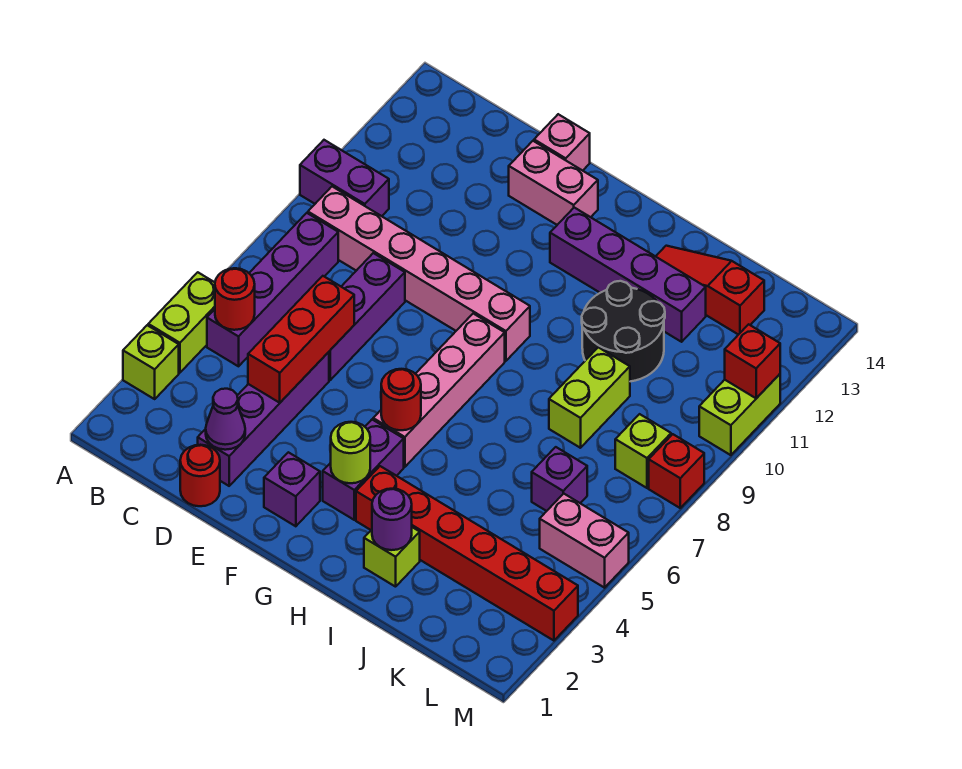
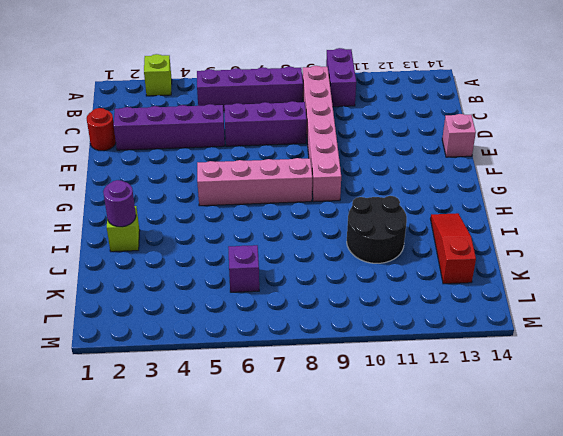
none -> lime brick A4:A5 level 1
none -> pink brick E13:F13 level 1
none -> purple brick F2 level 1
none -> purple brick G3:G4 level 1

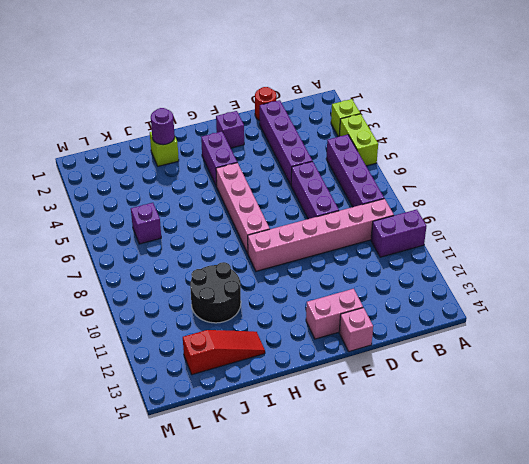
none -> purple brick G12:J12 level 1
none -> red brick H3:M3 level 1
none -> lime brick J8:J9 level 1
none -> pink brick L5:M5 level 1

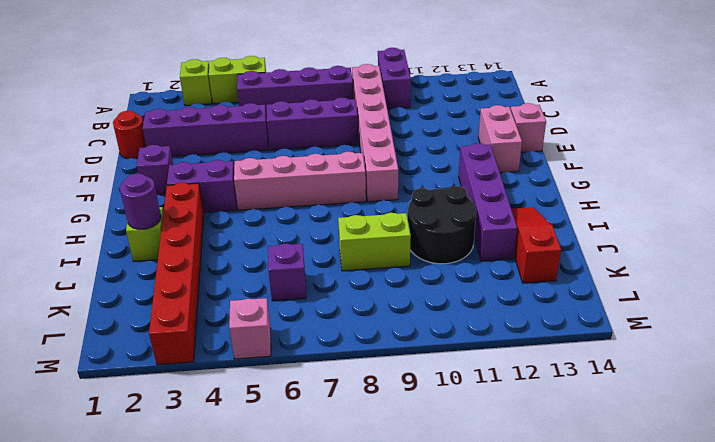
pink brick M5 level 1 -> pink brick L5:M5 level 1
none -> lime brick L8 level 1
none -> red brick M8 level 1
none -> lime brick M10:M11 level 1
none -> red round brick B5 level 2

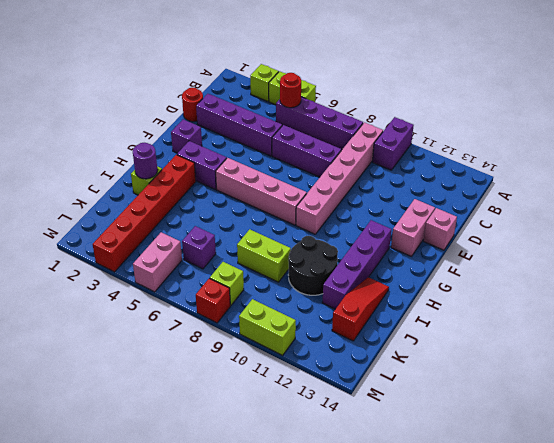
none -> purple cone D2 level 2
none -> red brick D4:D6 level 2
none -> lime round brick G3 level 2
none -> red round brick G5 level 2

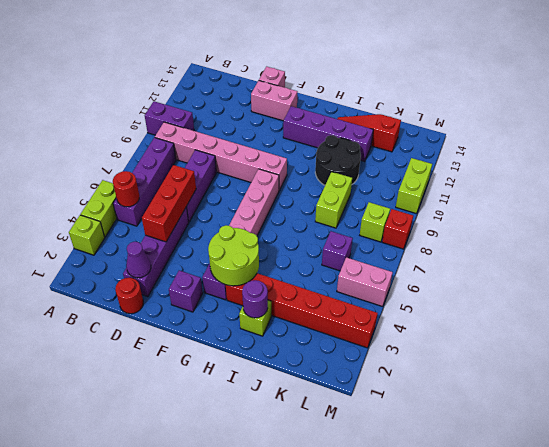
lime round brick G3:H4 level 2 -> lime round brick G3 level 2
none -> red round brick G5 level 2
none -> red brick M11 level 2

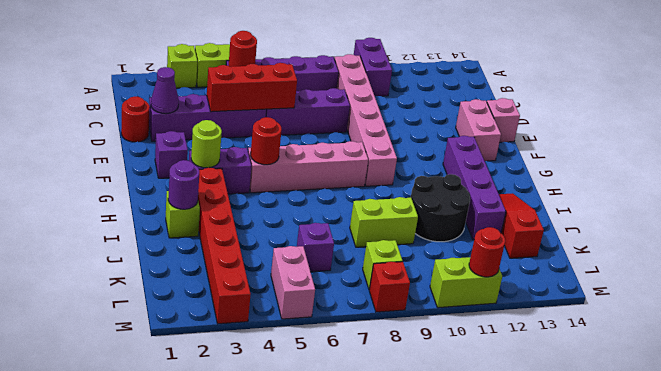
red round brick M11 level 2 -> red brick M11 level 2

